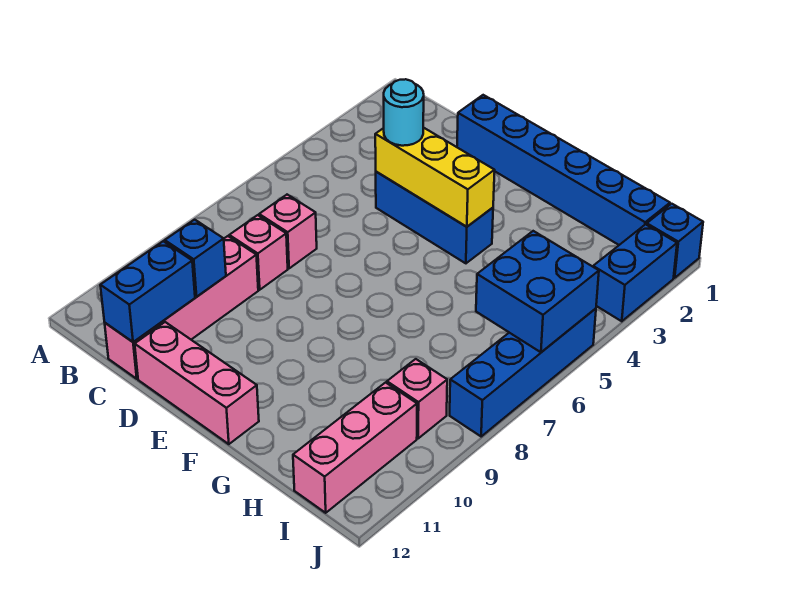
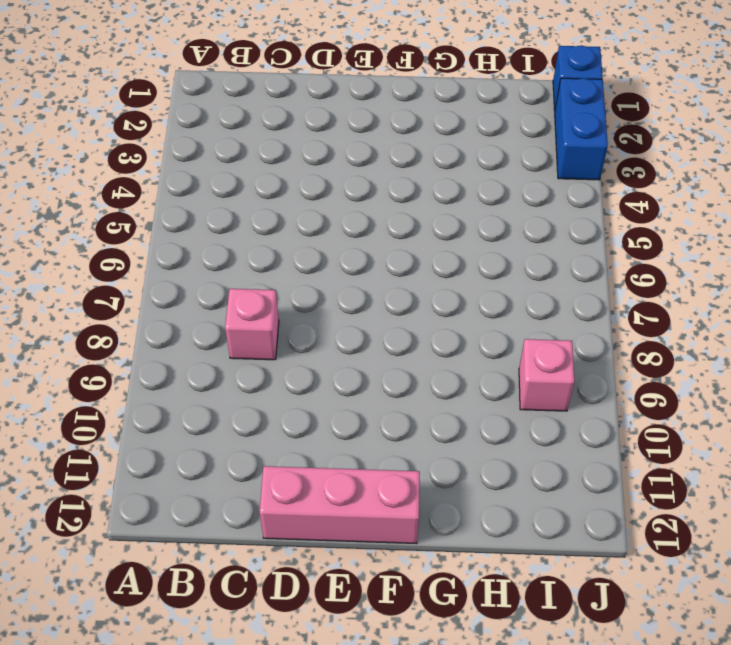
none -> pink brick C7 level 1
none -> pink brick C9:C12 level 1
none -> blue brick D1:I1 level 1

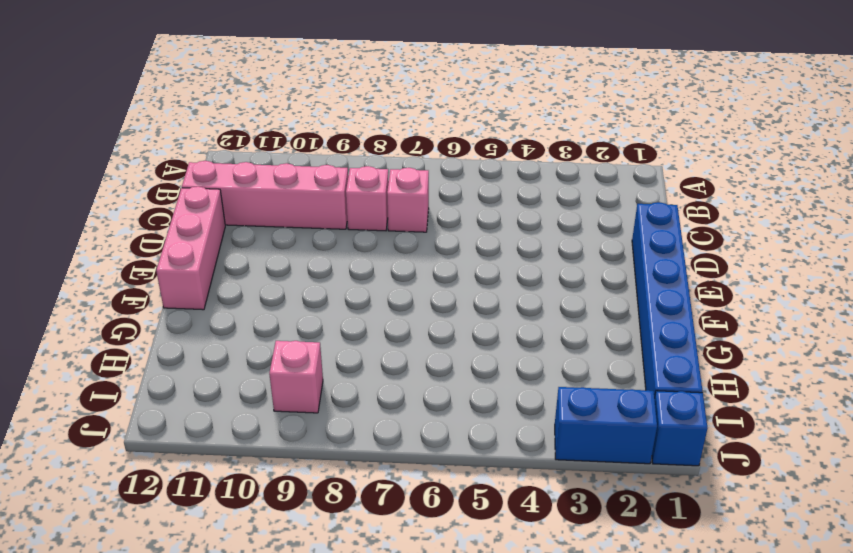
none -> blue brick D4:F4 level 1
none -> pink brick I10:I12 level 1
none -> blue brick J5:J8 level 1

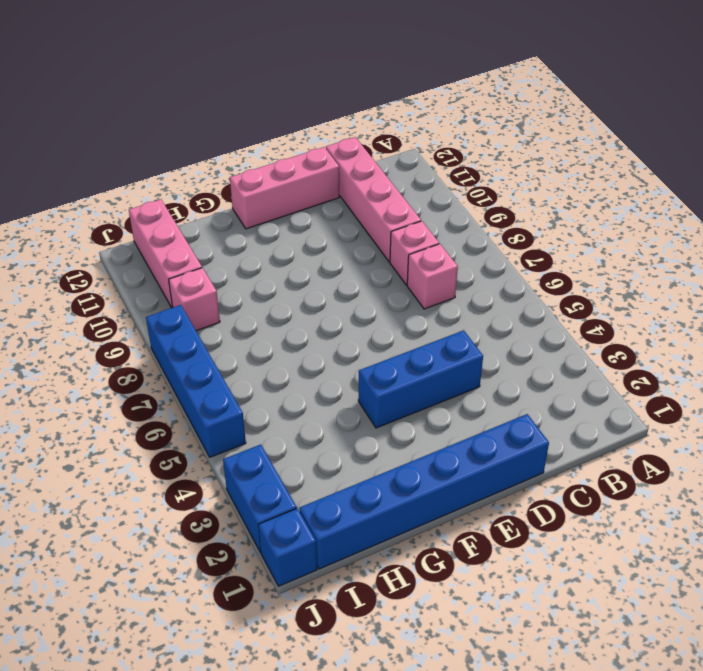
none -> blue brick C10 level 2
none -> blue brick C11:C12 level 2
none -> yellow brick D4:F4 level 2

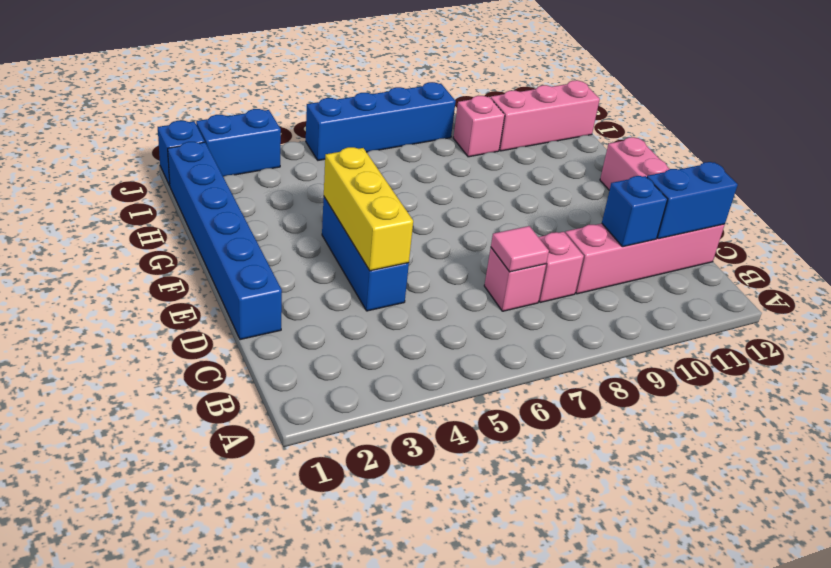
pink tile C7 level 2 -> none
none -> blue brick I5:J6 level 2
none -> cyan round brick D4 level 3

